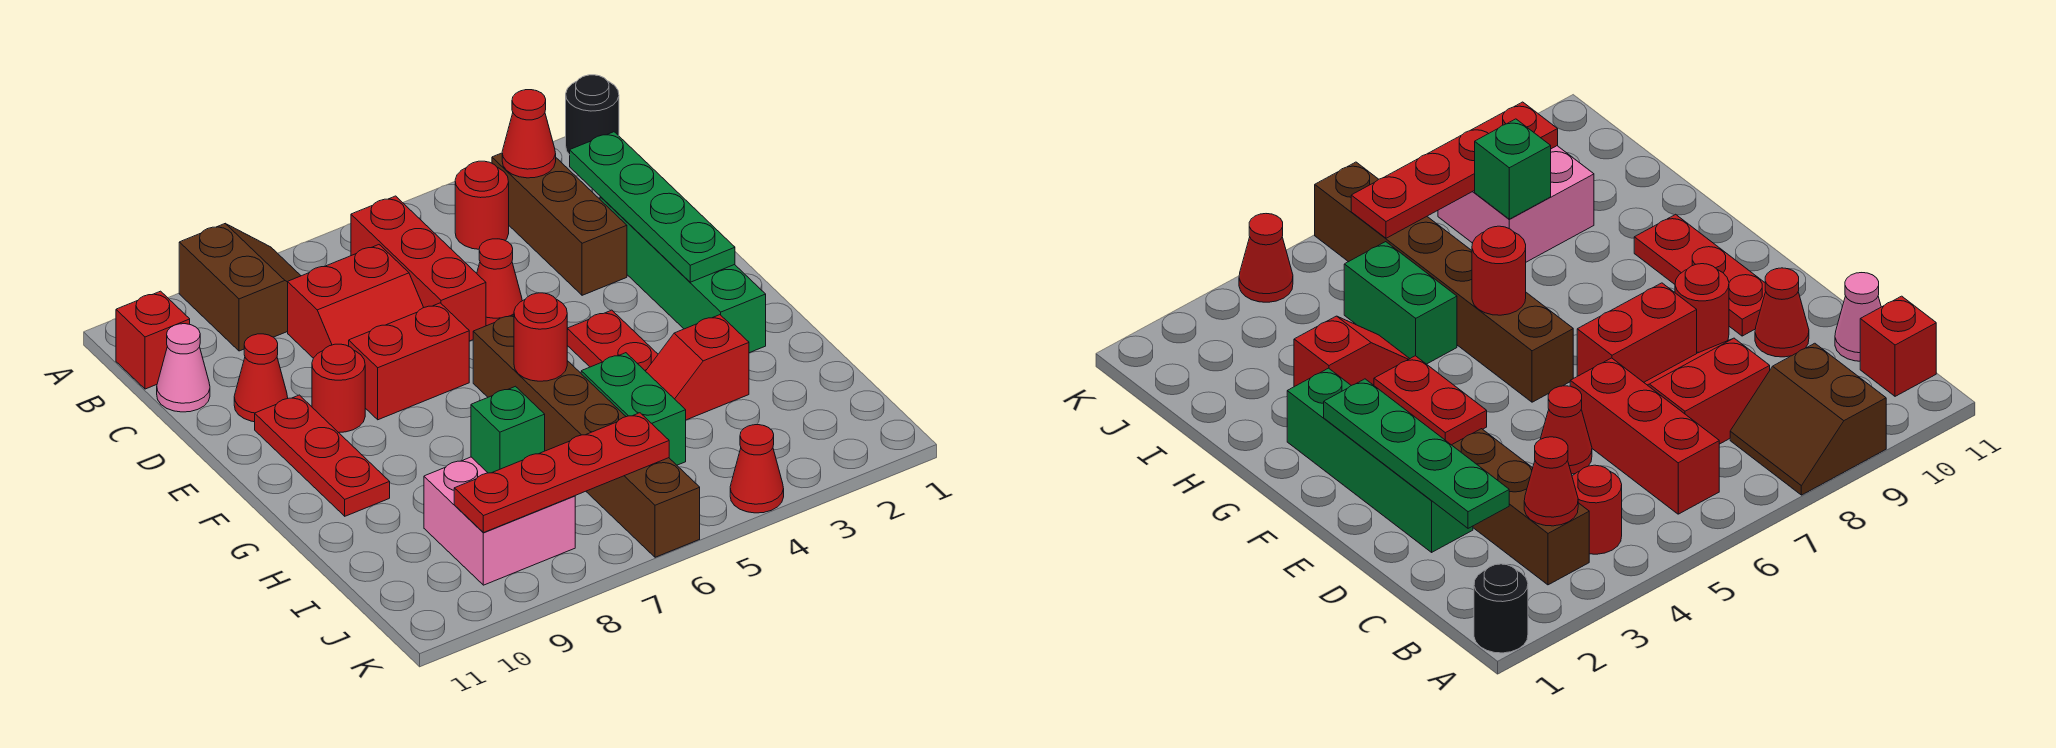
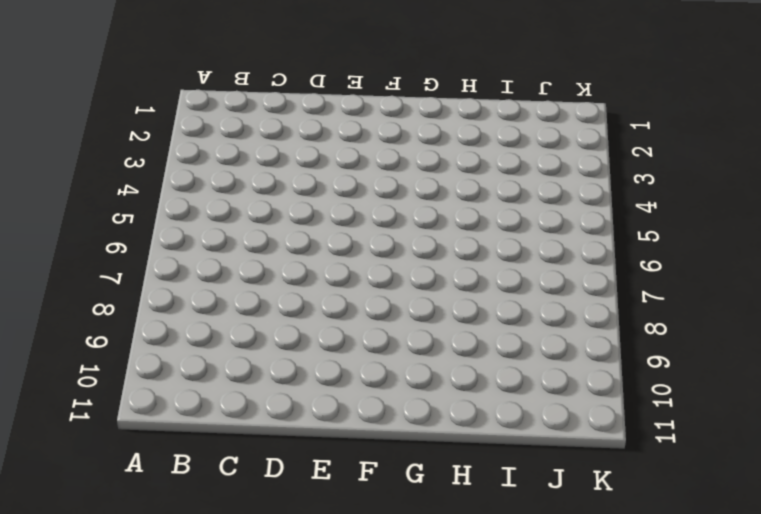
none -> black round brick A1 level 1
none -> brown slope A8:B9 level 1 top 9
none -> brown brick B3:D3 level 1

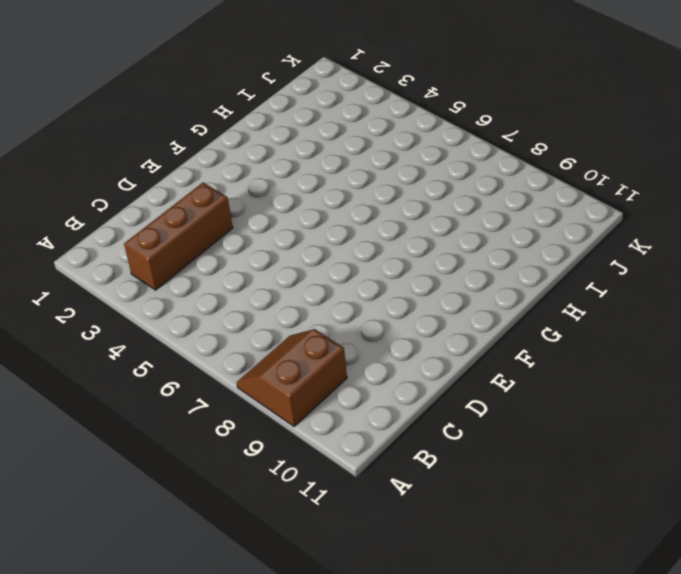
none -> black round brick A1 level 1
none -> red round brick B4 level 1
none -> red brick B6:D6 level 1

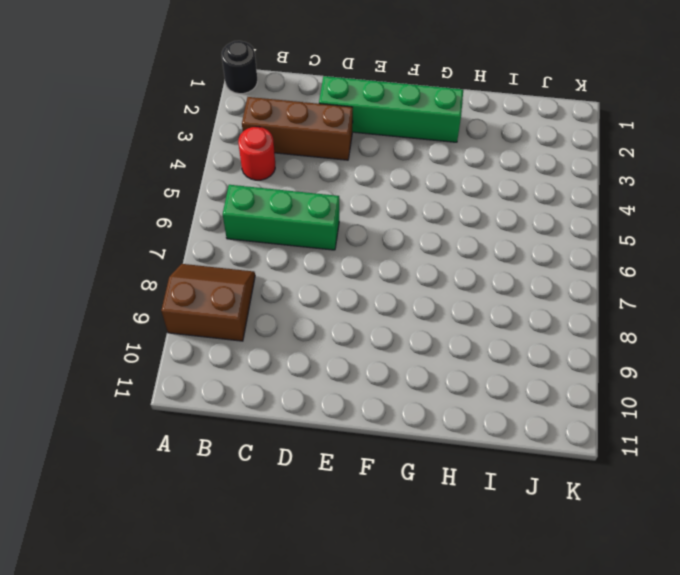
green brick B6:D6 level 1 -> red brick B6:D6 level 1
none -> red brick B11 level 1
none -> red slope C7:D8 level 1 top C
none -> pink cone C11 level 1

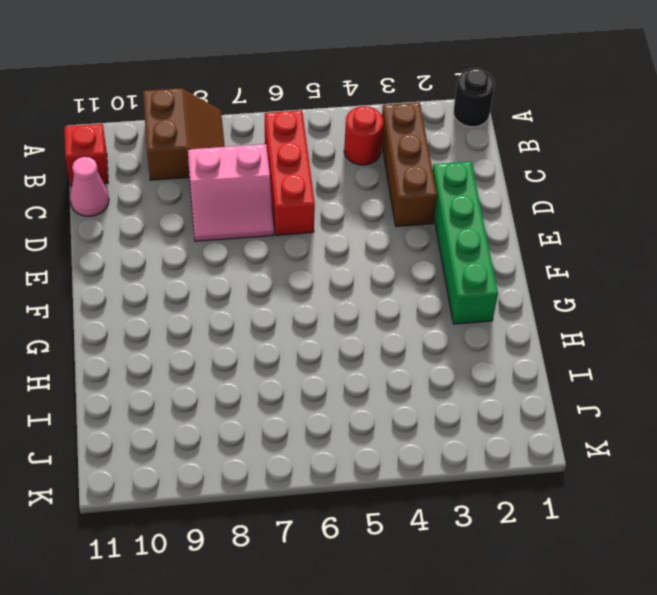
pink slope C7:D8 level 1 top C -> red slope C7:D8 level 1 top C
none -> red cone D5 level 1
none -> red cone D10 level 1
none -> red brick E7:E8 level 1

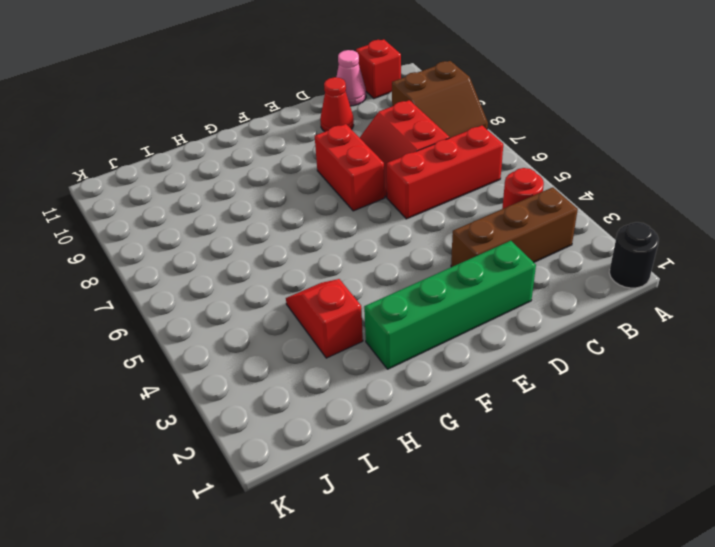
none -> red cone D5 level 1
none -> red round brick E9 level 1
none -> red plate E10:G10 level 1

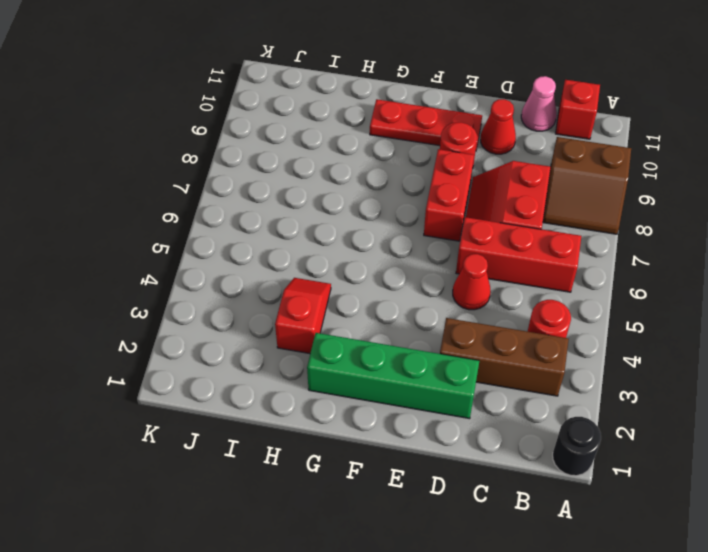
none -> red plate F4:G4 level 1
none -> brown brick F6:K6 level 1
none -> green brick H5:I5 level 1

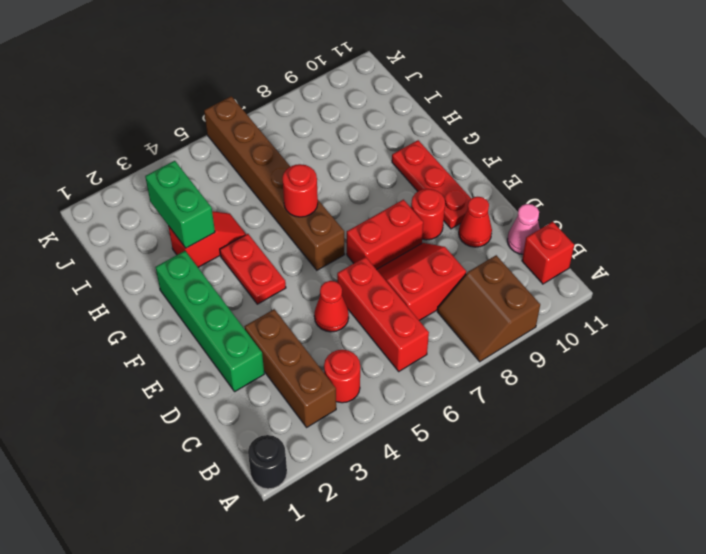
green brick H3:I3 level 2 -> green brick H5:I5 level 1
none -> pink brick I8:J9 level 1
none -> red cone K4 level 1
none -> red cone B3 level 2

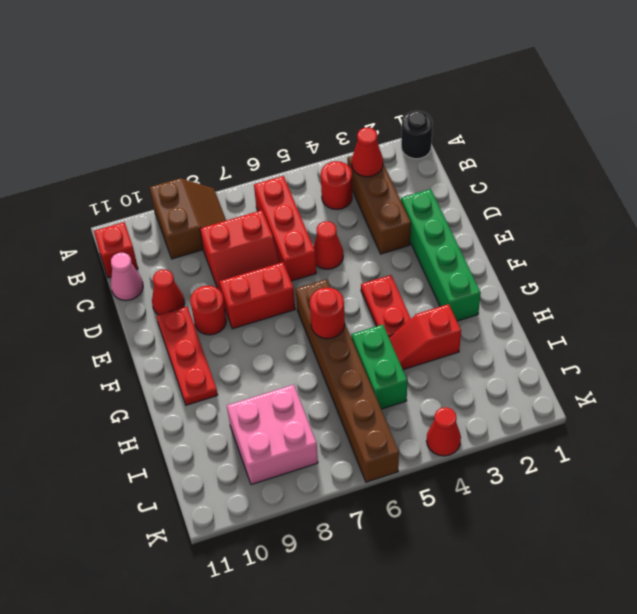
none -> green plate C2:F2 level 2
none -> green brick I8 level 2
none -> red plate J6:J9 level 2

